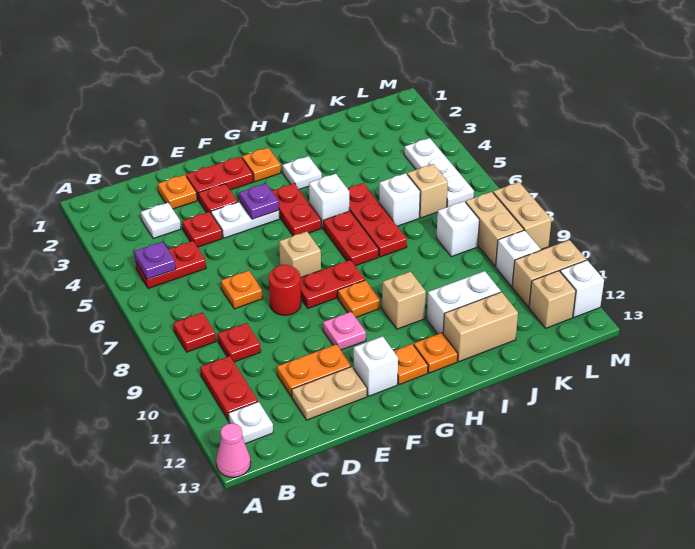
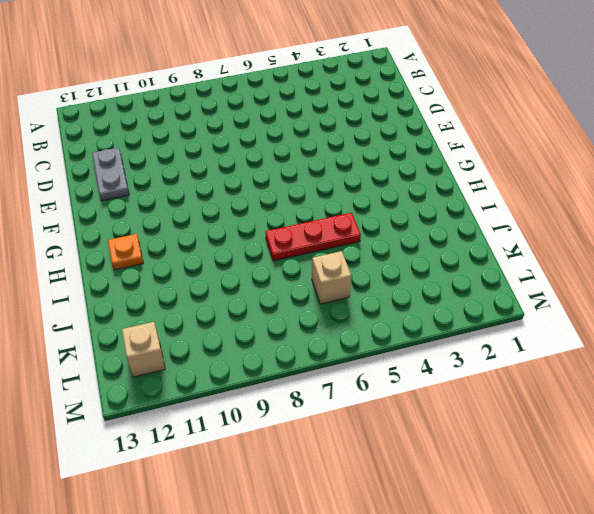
grey plate D12:E12 level 1 -> tan plate D12:E12 level 1
none -> pink cone A13 level 1
none -> red plate B5:C5 level 1
none -> red plate B8 level 1
none -> red plate B10:B11 level 1

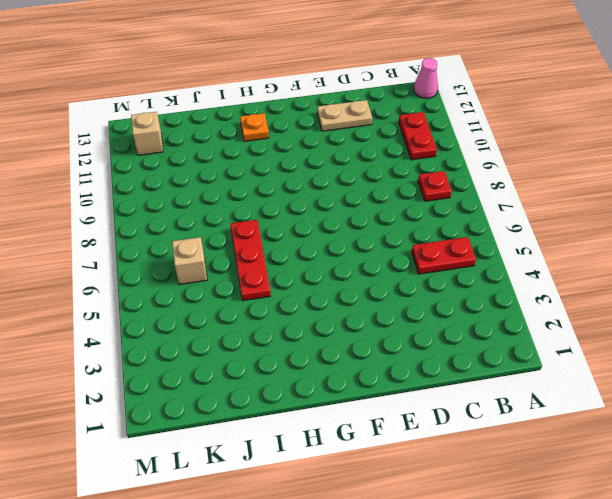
none -> white plate B12 level 1
none -> white plate C3 level 1
none -> red plate C9 level 1
none -> orange plate D2 level 1

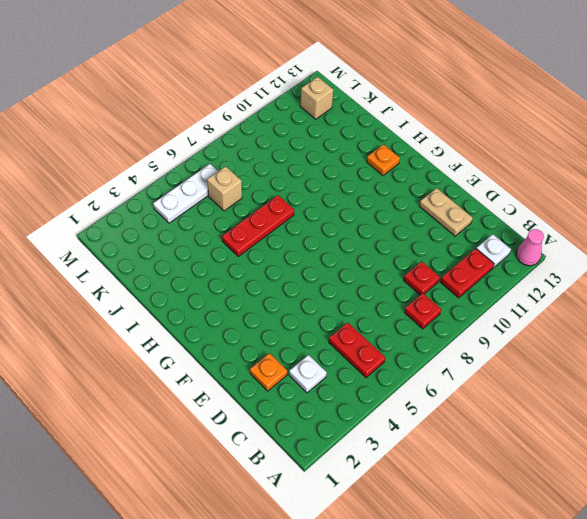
none -> red plate D4 level 1
none -> orange plate D7 level 1
none -> orange plate D11:E11 level 1
none -> red plate E2:F2 level 1

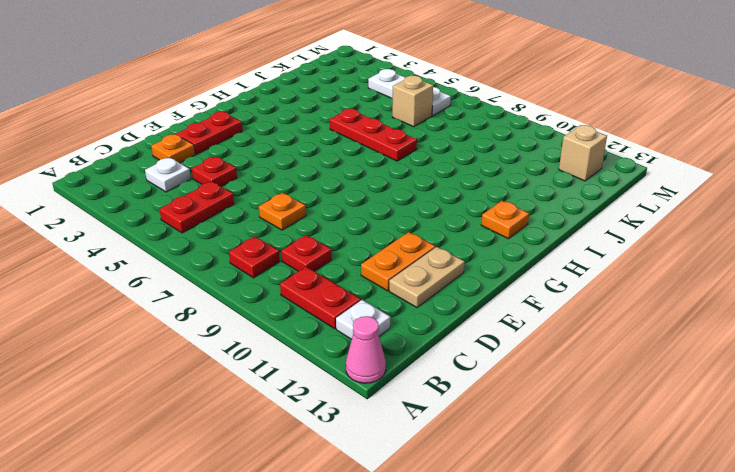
none -> red plate E3 level 1
none -> white plate E4:F4 level 1
none -> red round brick E8 level 1
none -> tan brick F7 level 1

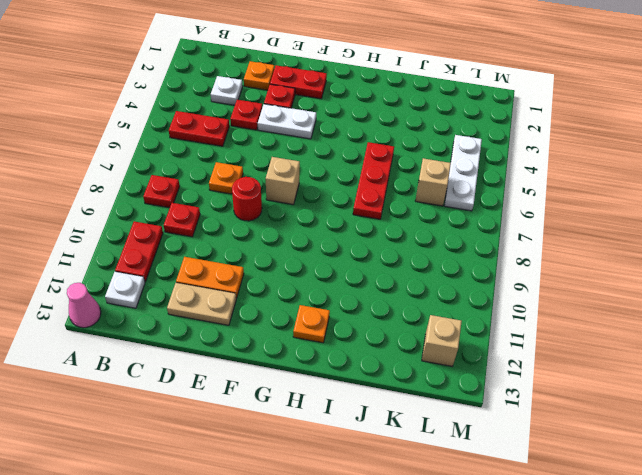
none -> red plate F8:G8 level 1
none -> pink plate F10 level 1
none -> white brick F12 level 1
none -> orange plate G2 level 1

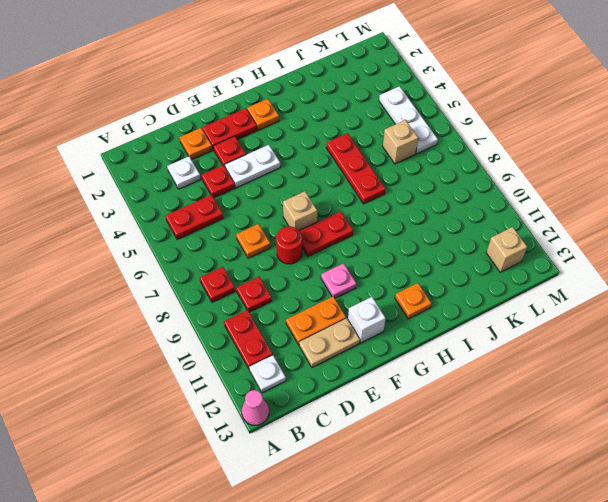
none -> red plate G4:G5 level 1
none -> orange plate G9 level 1
none -> orange plate G12 level 1
none -> white plate H3 level 1

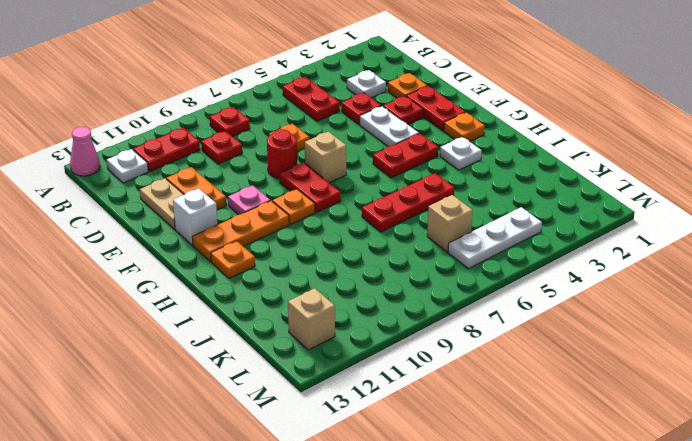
orange plate G10:G12 level 1 -> orange plate G12 level 1
none -> white brick H5 level 1
none -> red plate H6:H7 level 1
none -> tan brick H10 level 1
none -> white brick I11:J11 level 1

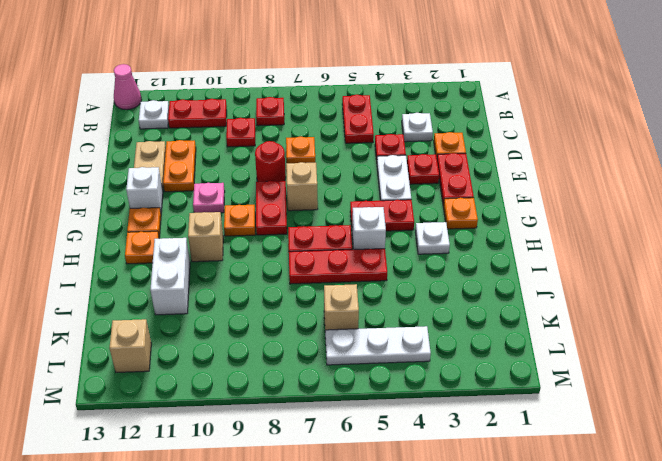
none -> tan brick I12:J12 level 1
none -> white brick J6 level 1
none -> white brick K8 level 1
none -> tan brick L8:L9 level 1

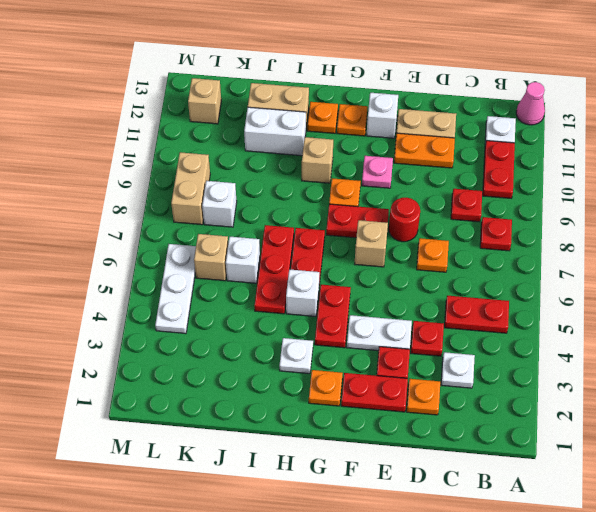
none -> white brick L10 level 1
none -> tan brick L11:M11 level 1
none -> tan brick M8:M9 level 1
none -> white brick M12 level 1

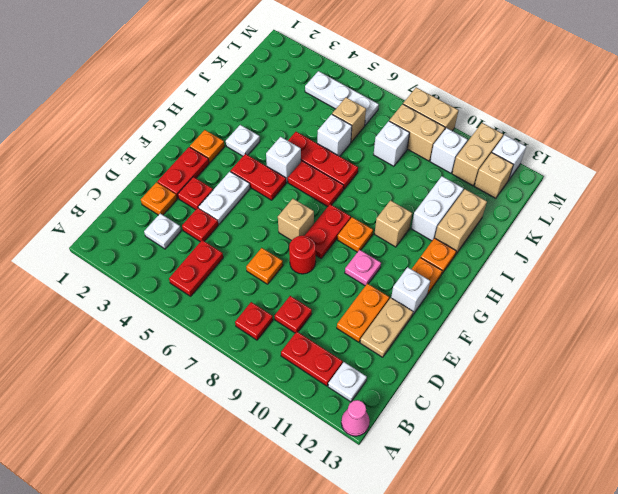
none -> purple plate B5 level 2
none -> purple plate F4 level 2

